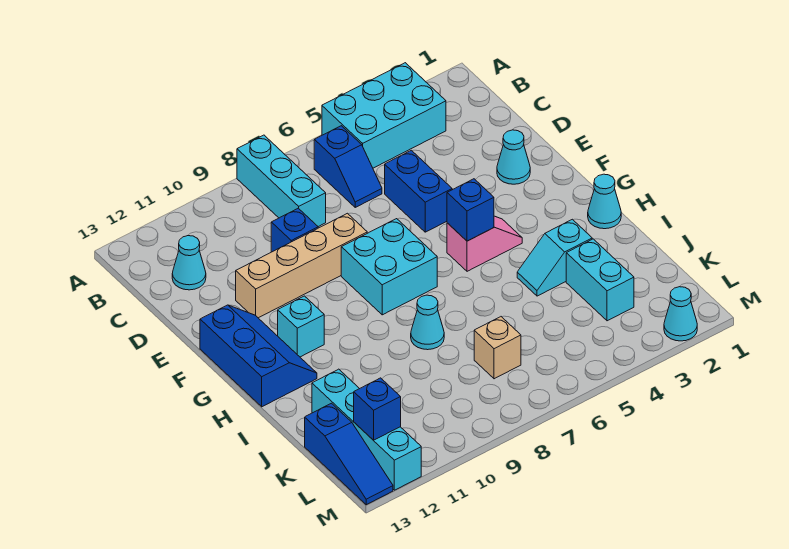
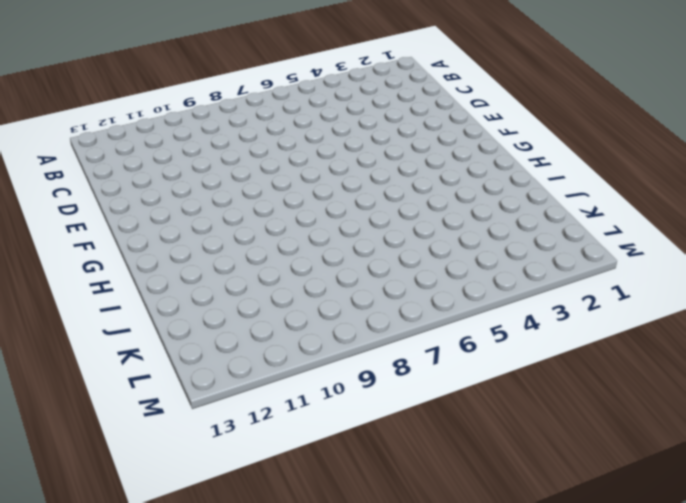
none -> cyan brick A3:B5 level 1
none -> cyan brick A8:C8 level 1
none -> blue slope B6:C6 level 1 top B

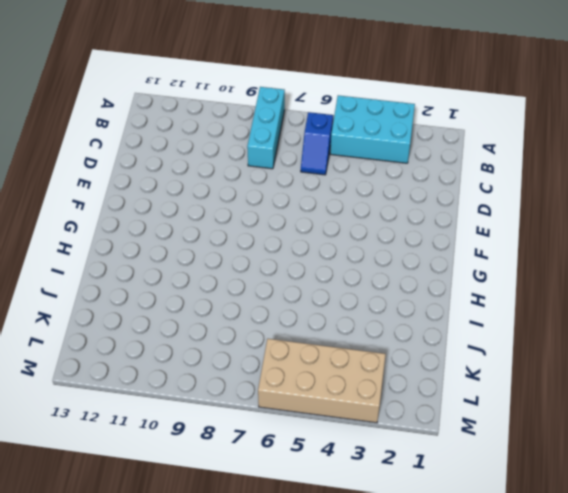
tan brick L3:M6 level 1 -> none
none -> cyan cone C12 level 1
none -> blue brick D5:E5 level 1
none -> blue brick D9 level 1

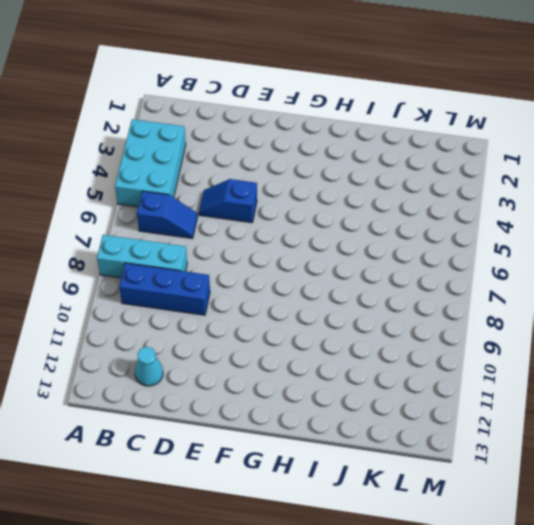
blue brick B9:D9 level 1 -> blue brick D9 level 1
blue slope D5:E5 level 1 top E -> blue brick D5:E5 level 1
none -> cyan cone E2 level 1
none -> tan brick E8:E11 level 1
none -> cyan brick F7:G8 level 1

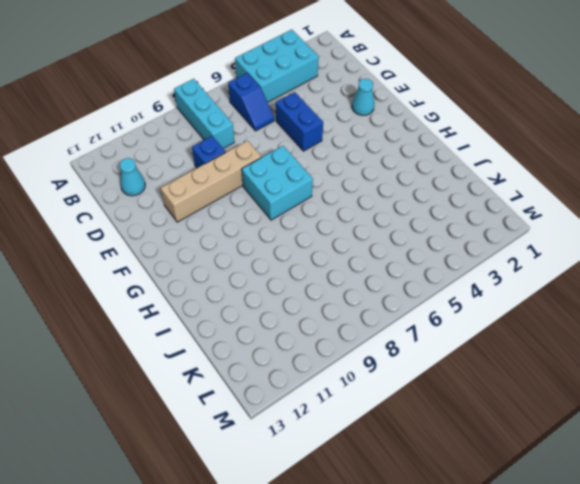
none -> blue slope F12:H13 level 1 top 13
none -> pink slope G4:G5 level 1 top 5
none -> cyan brick G11 level 1

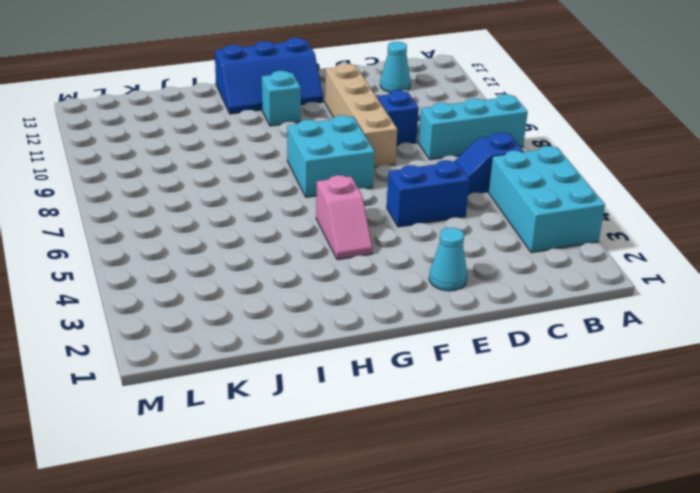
none -> cyan cone H1 level 1
none -> cyan slope I3:I4 level 1 top 3
none -> cyan cone I8 level 1

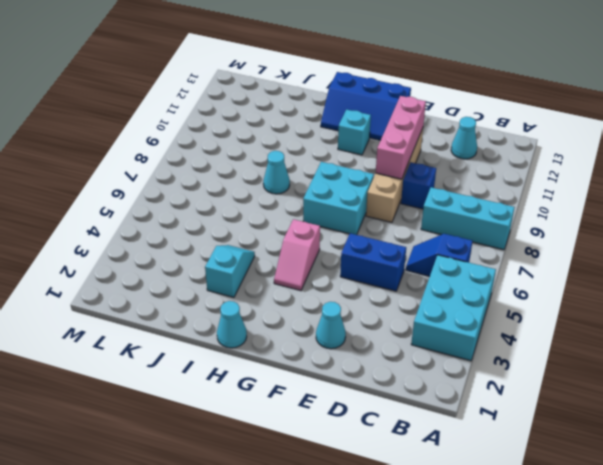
pink brick E9:E11 level 2 -> none
none -> cyan brick J3:K3 level 1
none -> cyan brick J12:M12 level 1
none -> tan brick K7 level 1

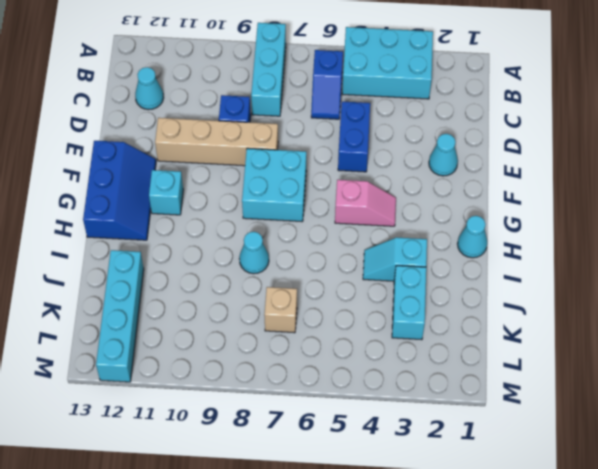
none -> blue slope K13:M13 level 1 top K
none -> cyan cone M2 level 1
none -> blue brick G5 level 2

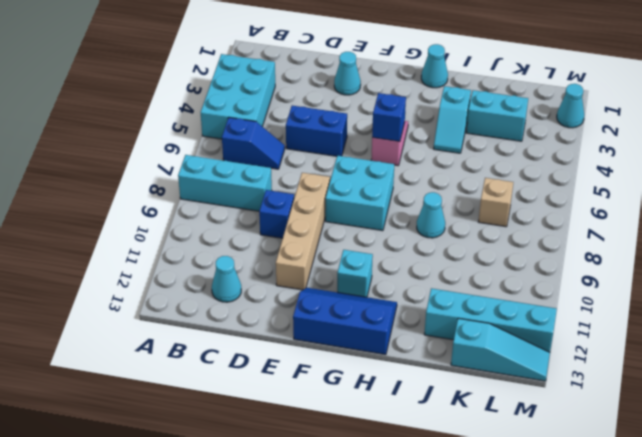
cyan slope K13:M13 level 1 top K -> blue slope K13:M13 level 1 top K
none -> blue brick L12 level 2

